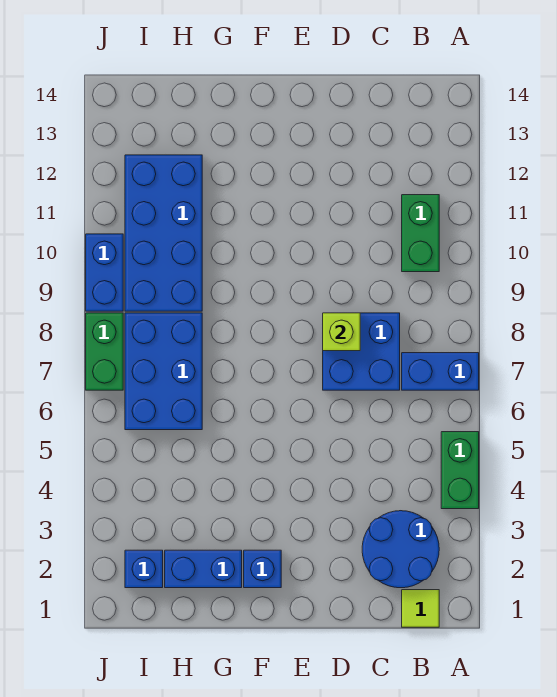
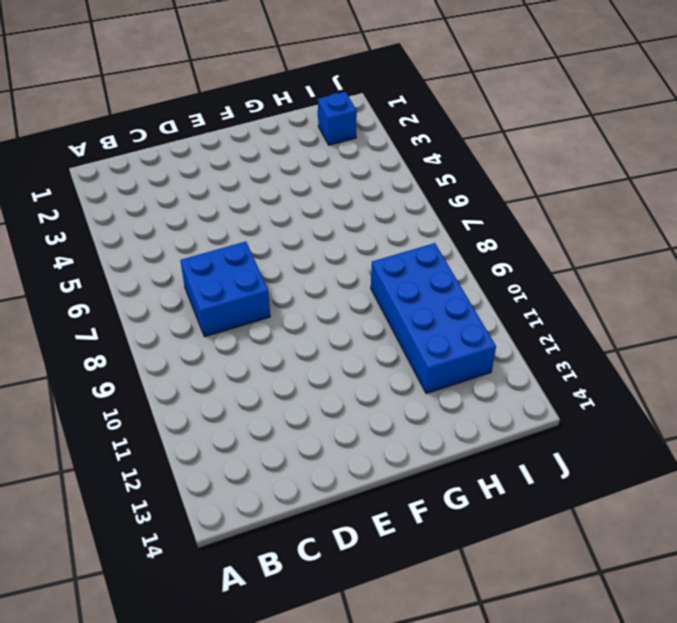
none -> green brick A4:A5 level 1
none -> blue brick A7:B7 level 1
none -> lime tile B1 level 1

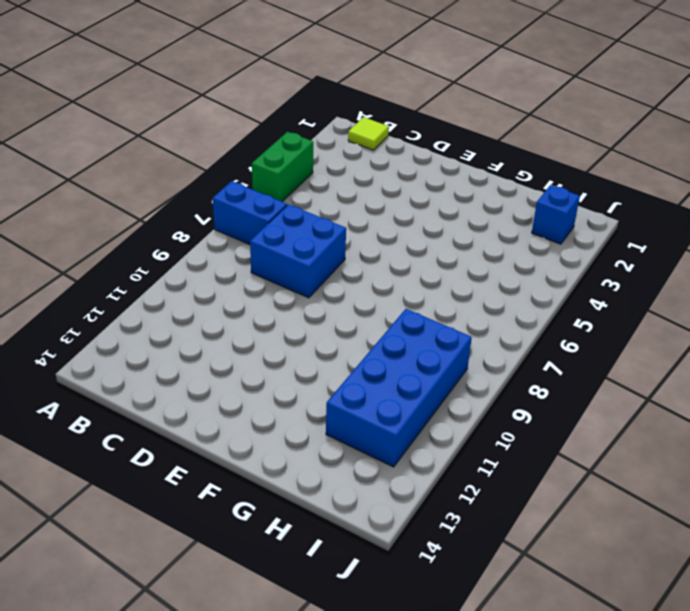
none -> blue round brick B2:C3 level 1
none -> green brick B10:B11 level 1
none -> blue brick F2 level 1

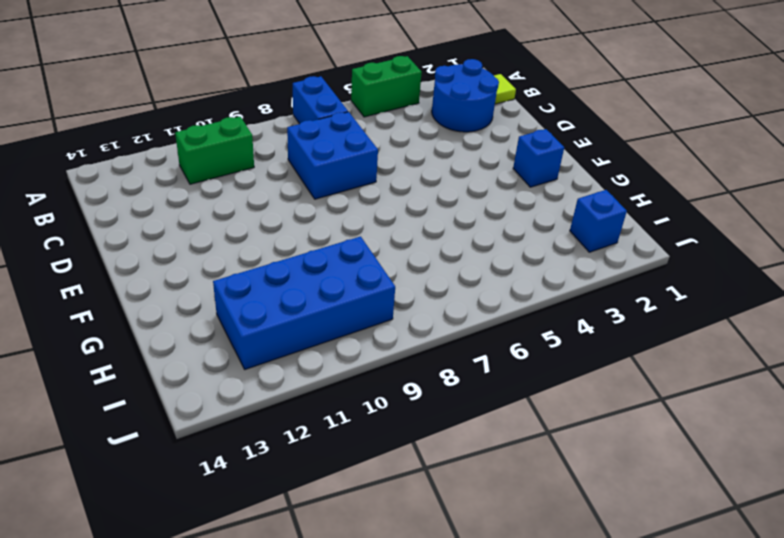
none -> blue brick G2:H2 level 1
none -> blue brick H6:I8 level 1
none -> green brick J7:J8 level 1

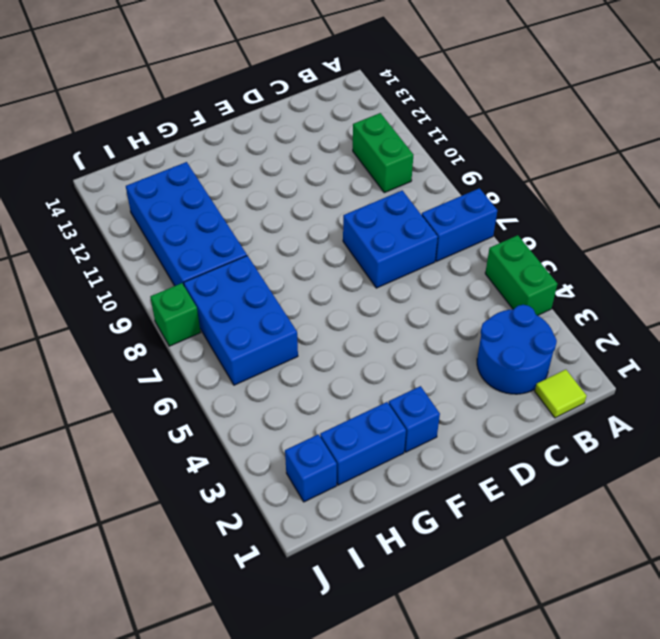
green brick J8 level 1 -> green brick J7:J8 level 1
none -> blue brick J9:J10 level 1
none -> lime brick D8 level 2

